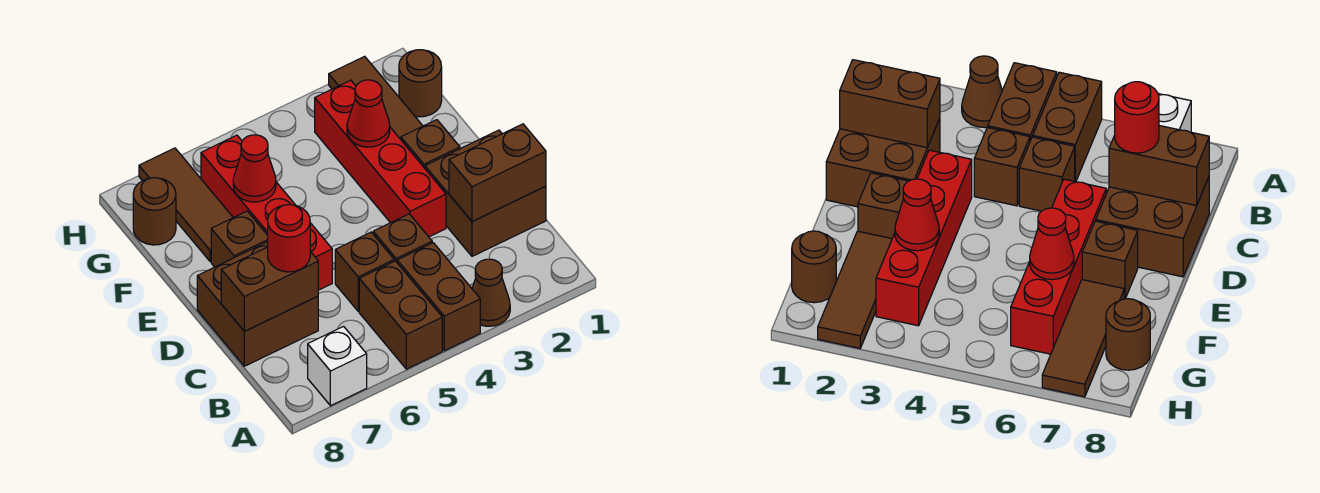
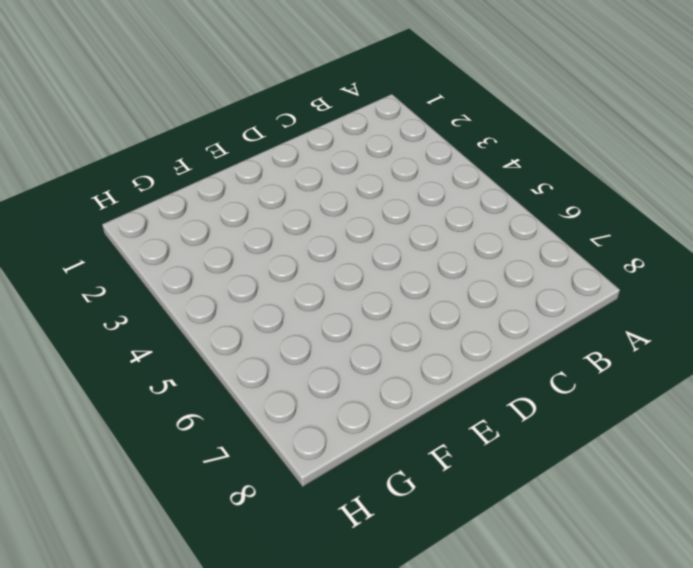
none -> brown cone A3 level 1
none -> brown brick A4:B4 level 1
none -> brown brick A5:B5 level 1

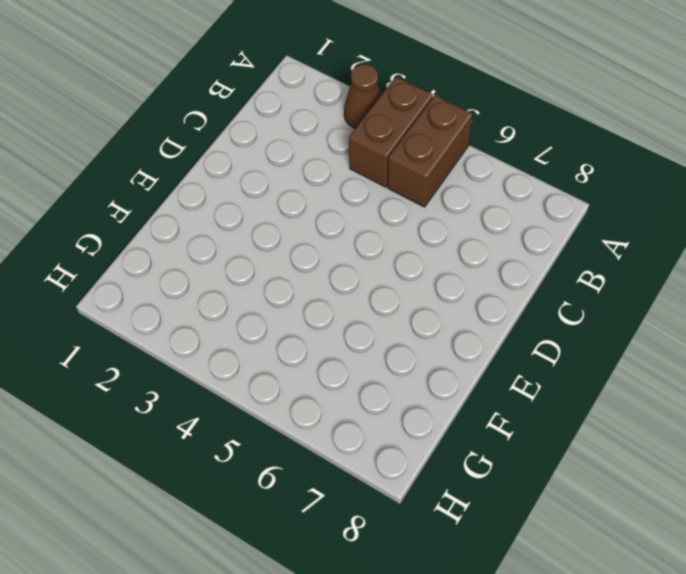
none -> white brick A7 level 1
none -> brown brick C1:D2 level 1
none -> brown brick C4 level 1

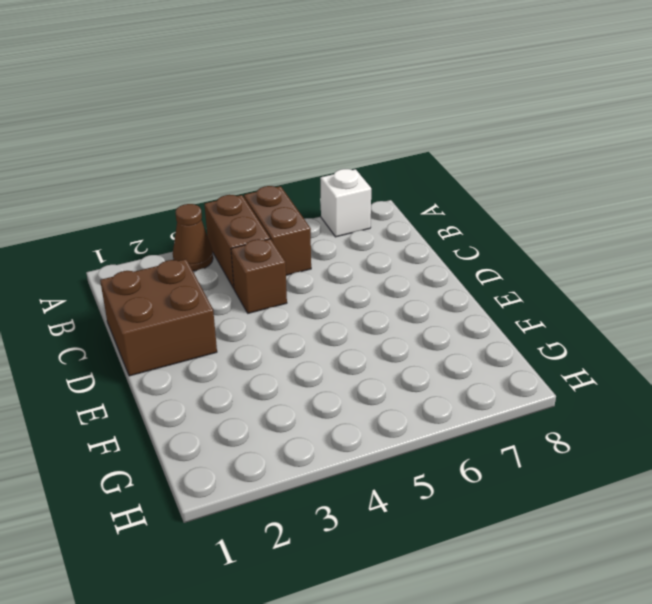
none -> brown brick C5 level 1
none -> brown brick C7:D8 level 1
none -> red brick D3:G3 level 1

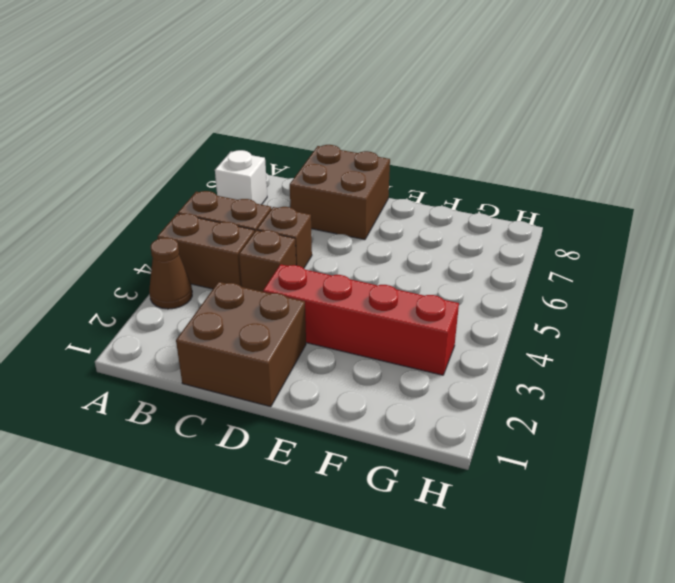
none -> red brick D6:G6 level 1
none -> brown brick E2 level 1
none -> brown brick E7 level 1

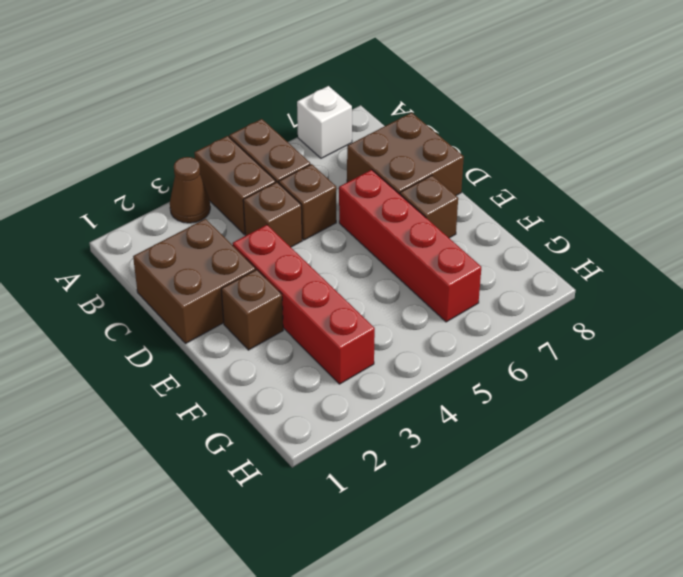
none -> brown tile F2:H2 level 1
none -> brown tile F7:H7 level 1
none -> brown round brick G1 level 1

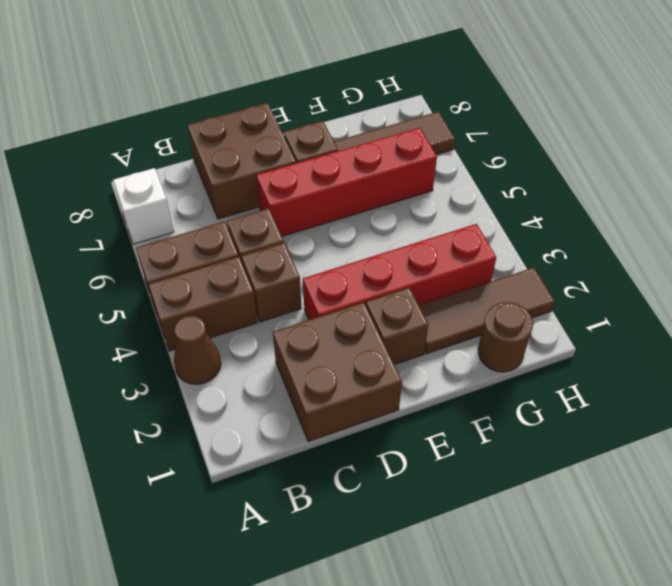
none -> brown round brick G8 level 1
none -> brown brick C1:C2 level 2
none -> brown brick C7:C8 level 2

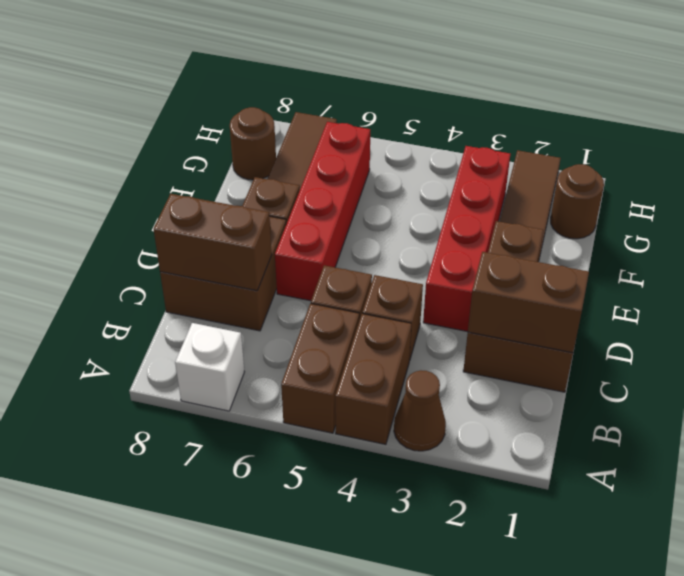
none -> red cone F3 level 2
none -> red cone F6 level 2
none -> red round brick C7 level 3

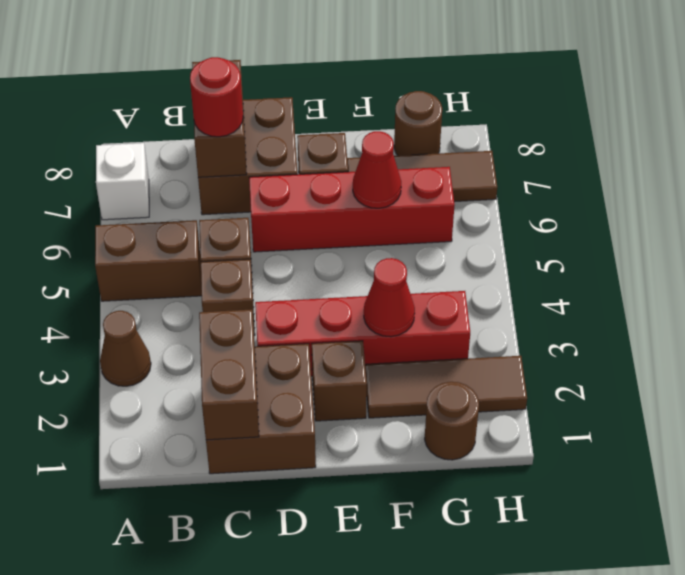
none -> brown brick A4:B4 level 1

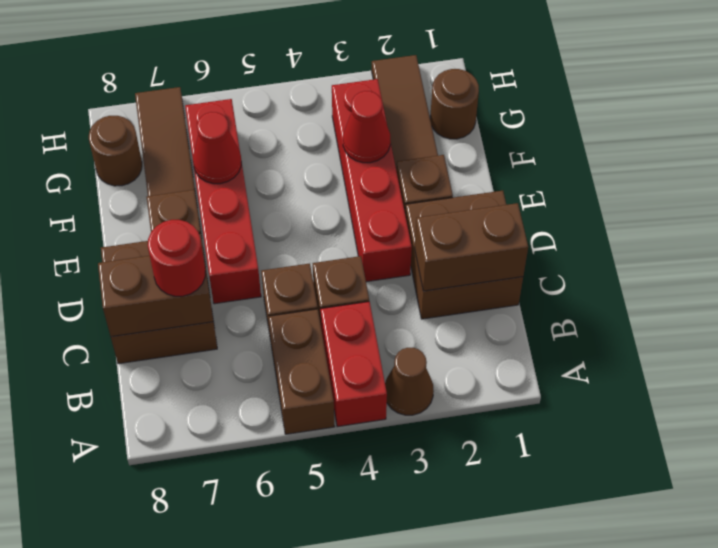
red brick A4:B4 level 1 -> brown brick A4:B4 level 1
none -> white brick A7 level 1

